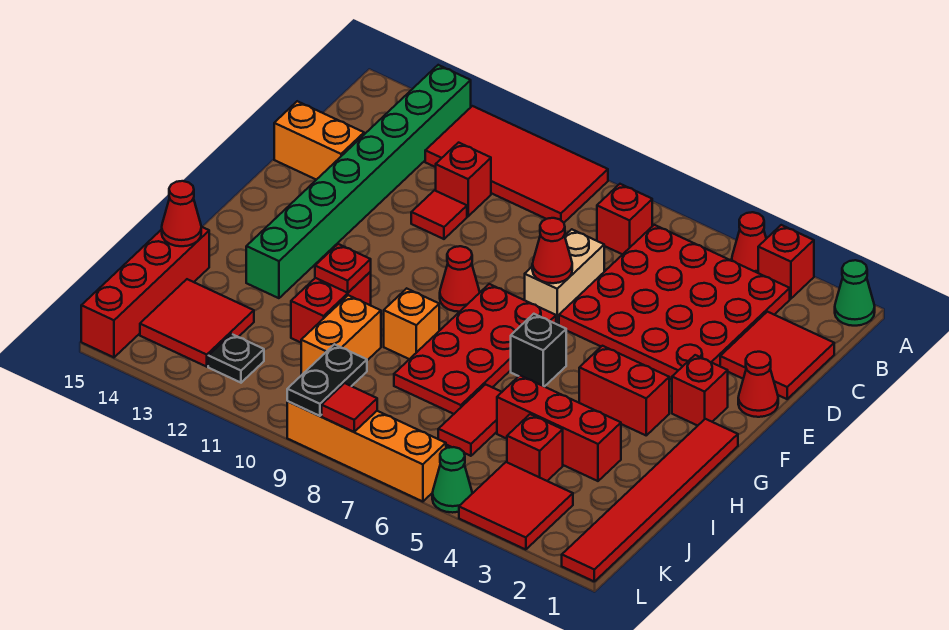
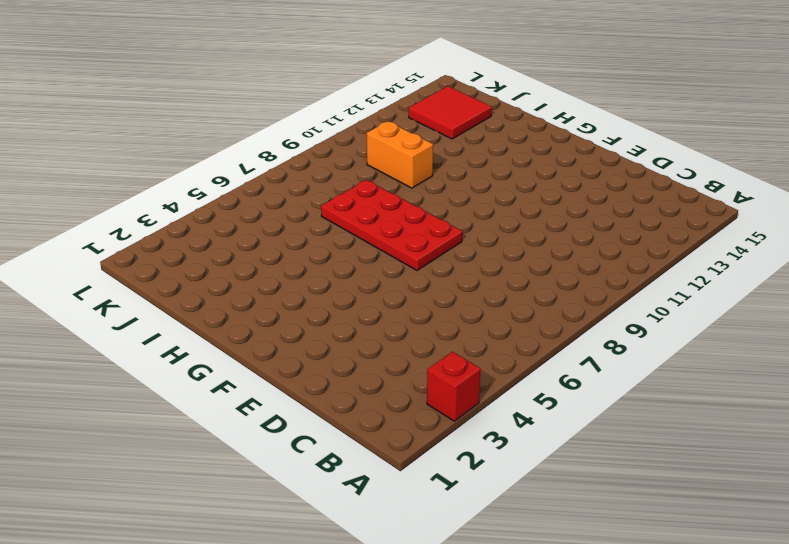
none -> green cone A1 level 1
none -> red cone A4 level 1
none -> red tile A9:B12 level 1
none -> green brick A13:H13 level 1

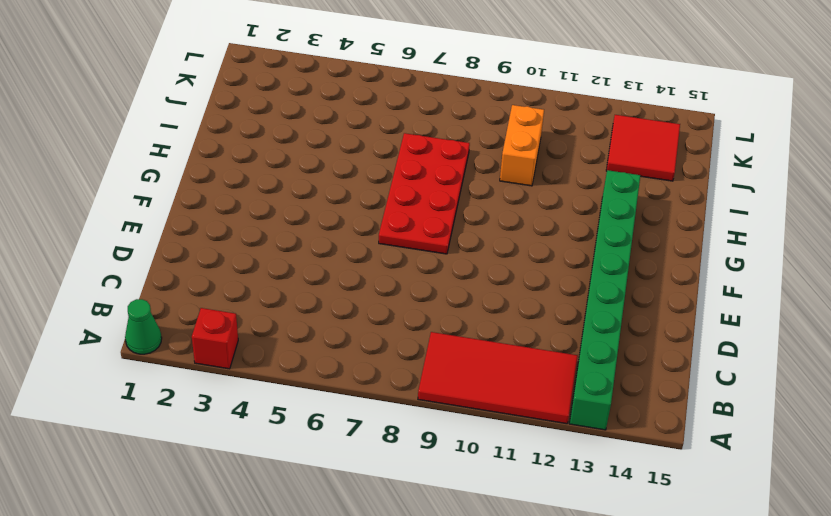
none -> red cone A4 level 1
none -> red plate B3:E6 level 1
none -> red brick B7 level 1
none -> red tile C1:D2 level 1

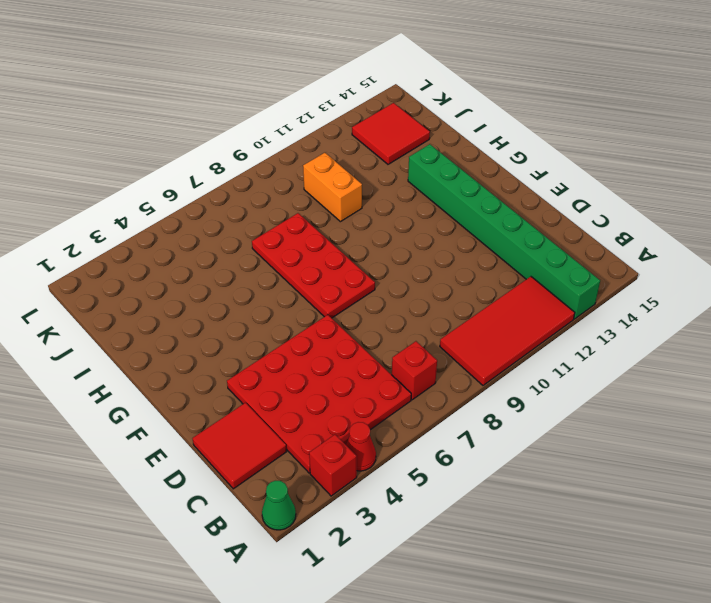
none -> red brick C11 level 1
none -> tan brick D7:E7 level 1
none -> red tile D11 level 1
none -> orange brick D14:D15 level 1

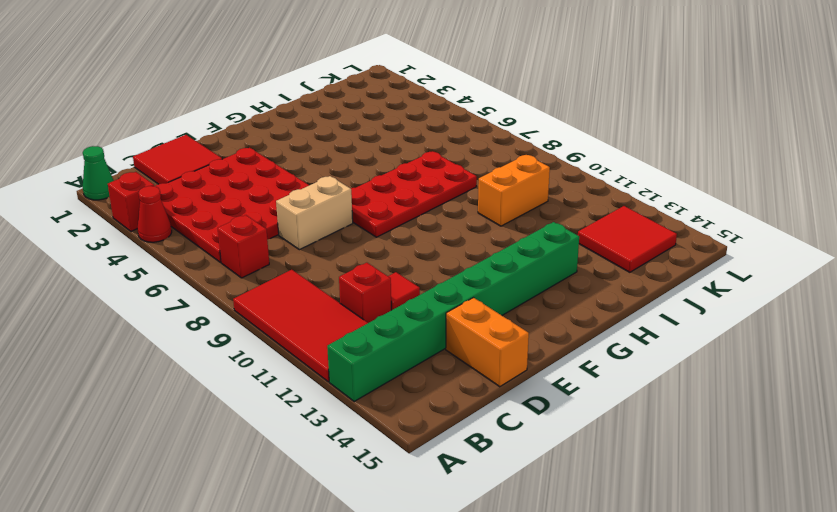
none -> red cone E1 level 1
none -> red brick F2 level 1
none -> red cone F9 level 1
none -> red tile G1:L1 level 1

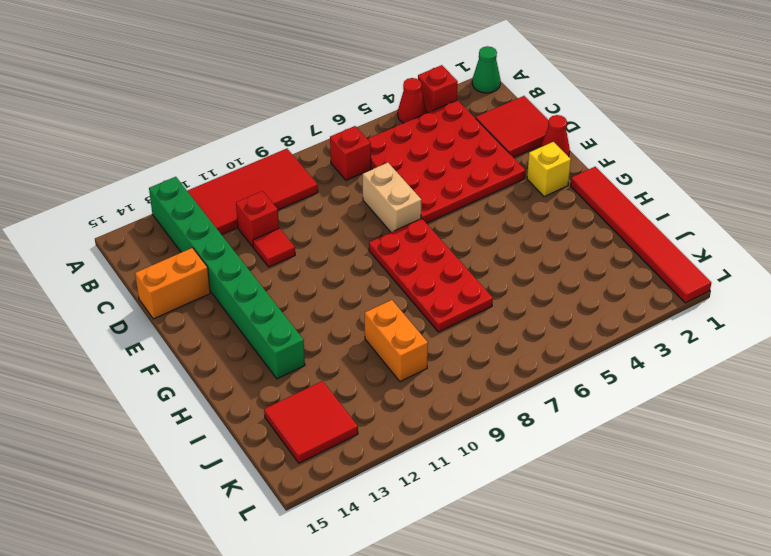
yellow brick F2 level 1 -> red brick F2 level 1
none -> red cone F9 level 1
none -> red brick G3:G4 level 1
none -> black brick G6 level 1
none -> orange brick H9 level 1

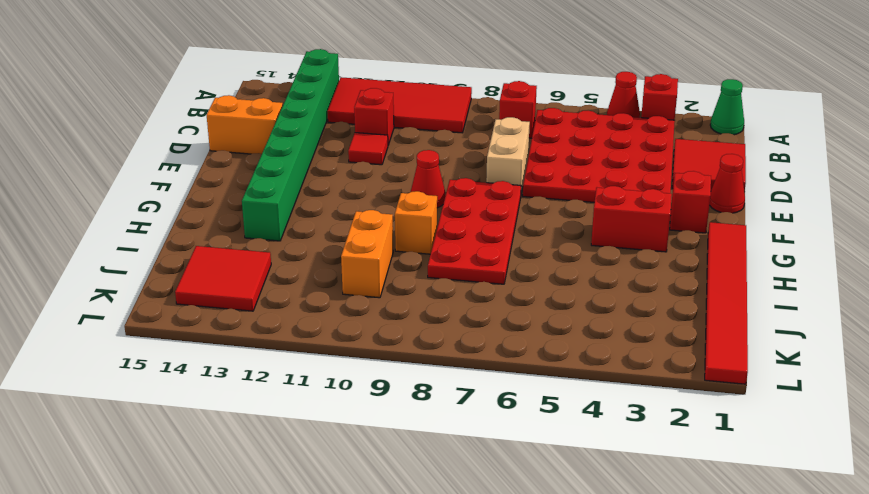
none -> black brick G6 level 1
none -> red brick H11:I11 level 1
none -> red brick I3:I5 level 1
none -> red tile I6:J6 level 1

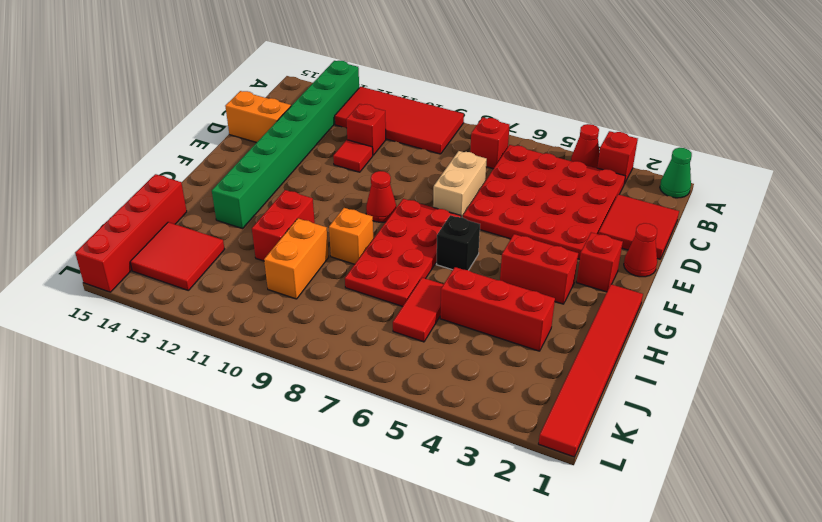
none -> red brick J4 level 1
none -> red tile K3:L4 level 1
none -> black plate K12 level 1
none -> green cone L5 level 1

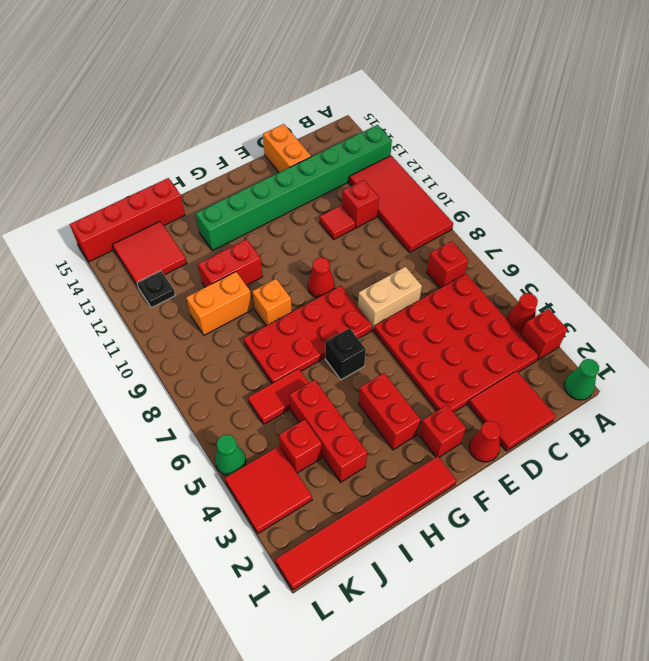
none -> orange brick L6:L9 level 1
none -> red cone E7 level 2
none -> red plate H11 level 2
none -> red cone I15 level 2

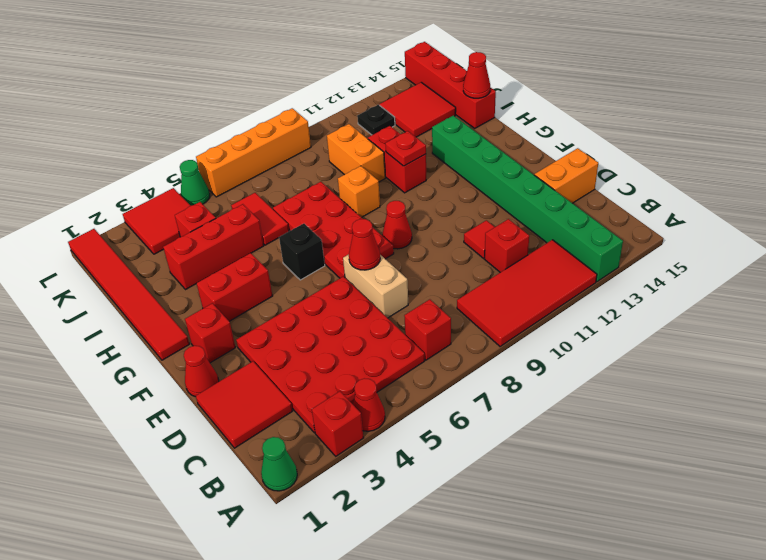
none -> black plate K9:L9 level 2
none -> red tile L8 level 2

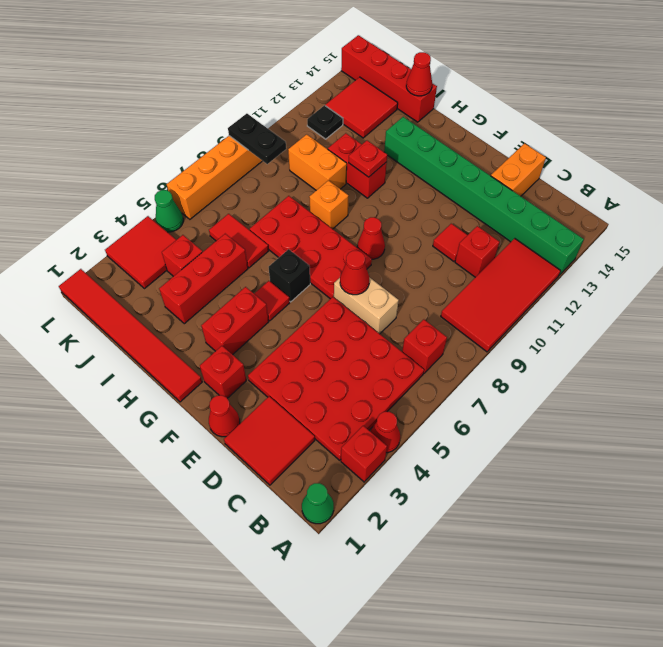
red tile G5 level 1 -> red tile L8 level 2

